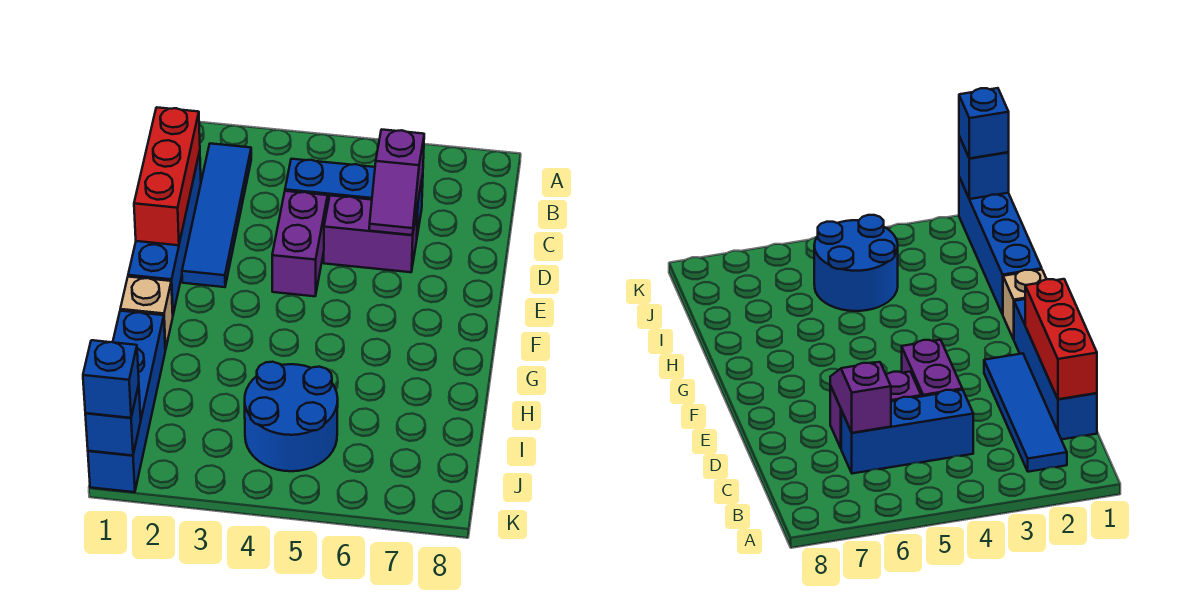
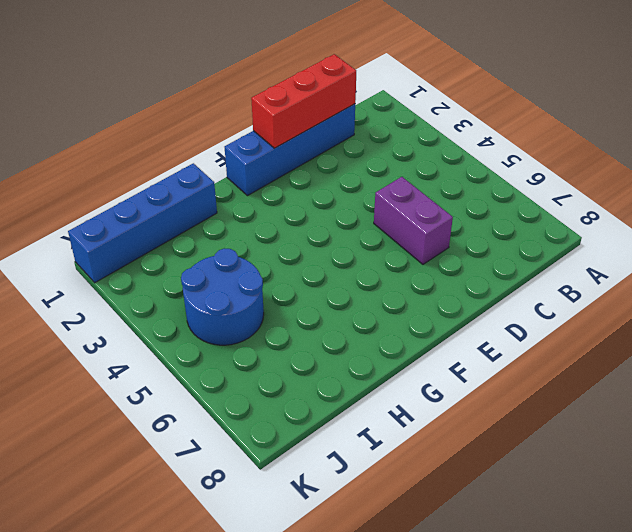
none -> blue tile B2:E2 level 1
none -> blue brick C4:C6 level 1
none -> purple brick D4:E4 level 1

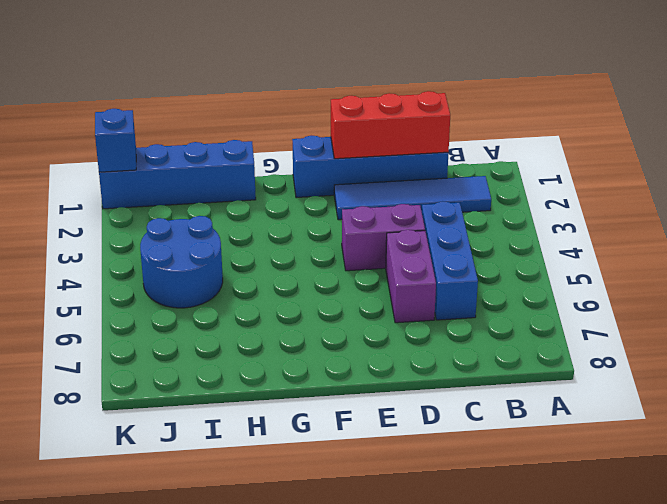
none -> tan brick G1 level 1
none -> purple slope C6:D6 level 2 top C
none -> blue brick K1 level 3

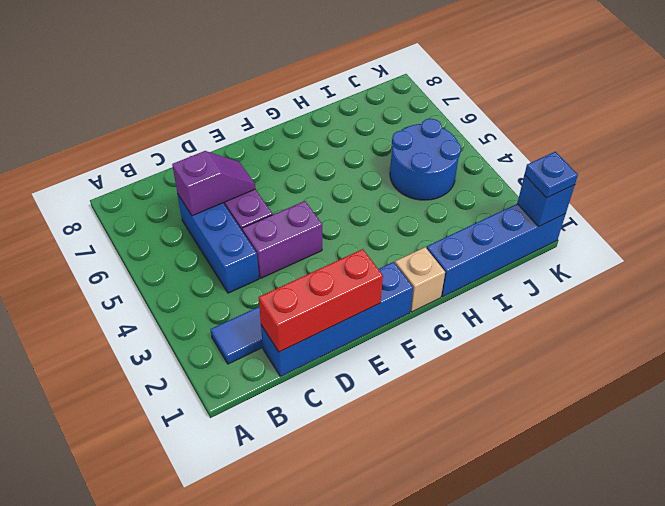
blue plate K1 level 3 -> blue brick K1 level 3

